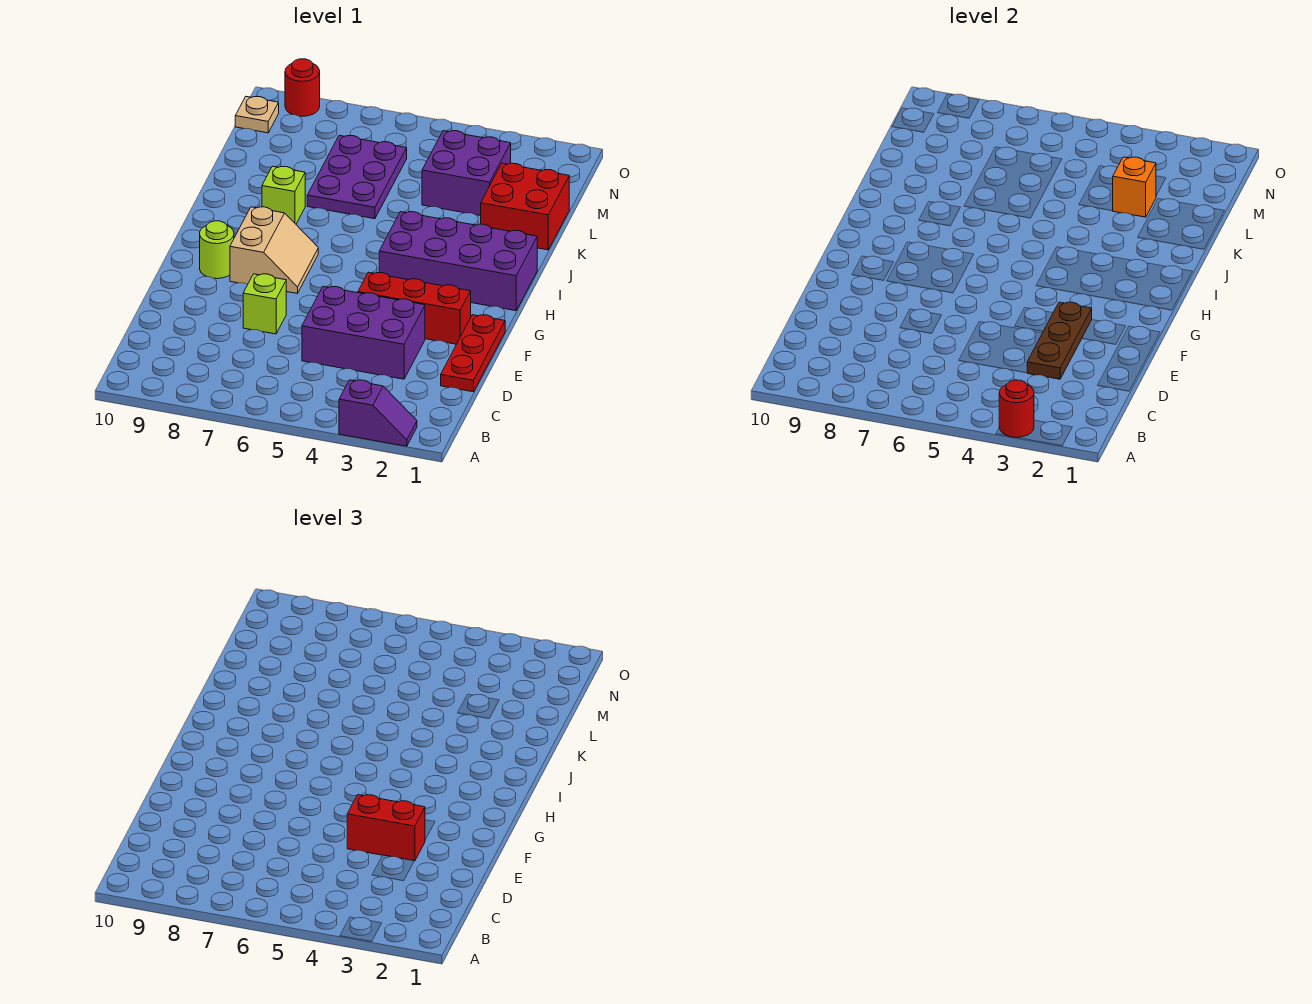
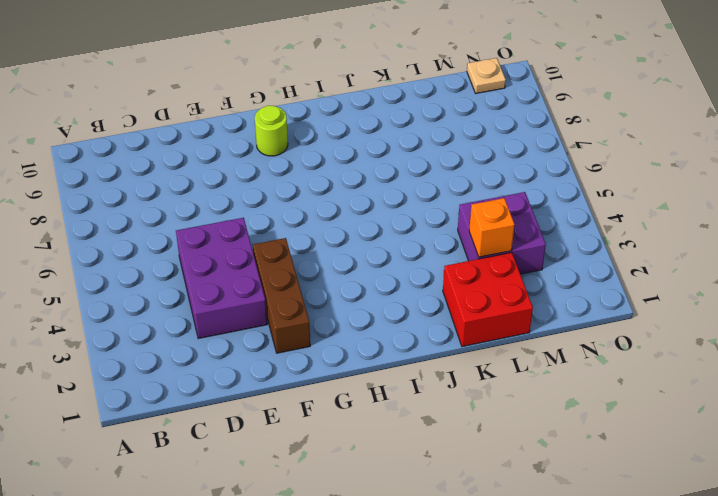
brown brick F2:F4 level 1 -> red brick F2:F4 level 1
none -> purple slope A2:A3 level 1 top 3
none -> red plate D1:F1 level 1
none -> lime brick E7 level 1

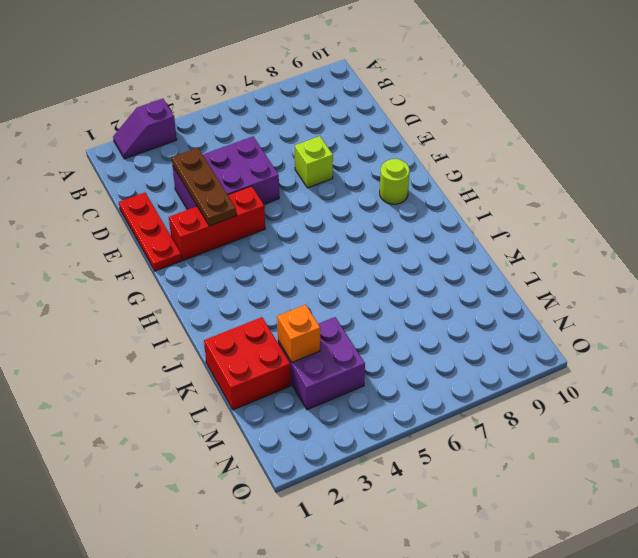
none -> tan slope G7:H8 level 1 top 8
none -> purple brick H1:I4 level 1
none -> lime brick J8 level 1

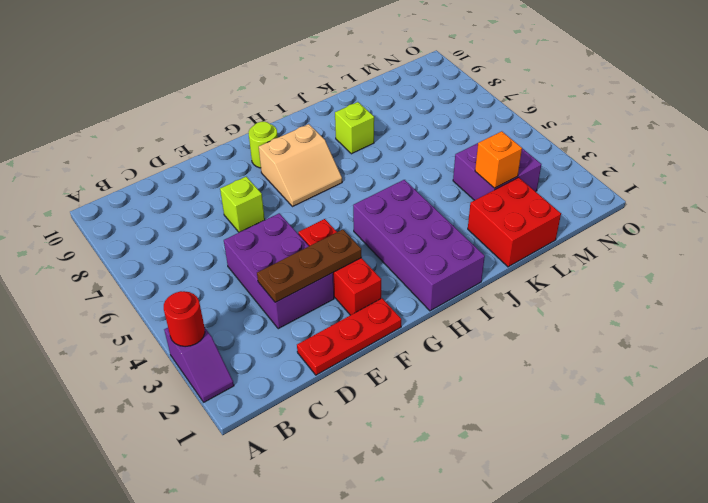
none -> purple plate K6:M7 level 1
none -> tan plate N10 level 1
none -> red round brick O9 level 1

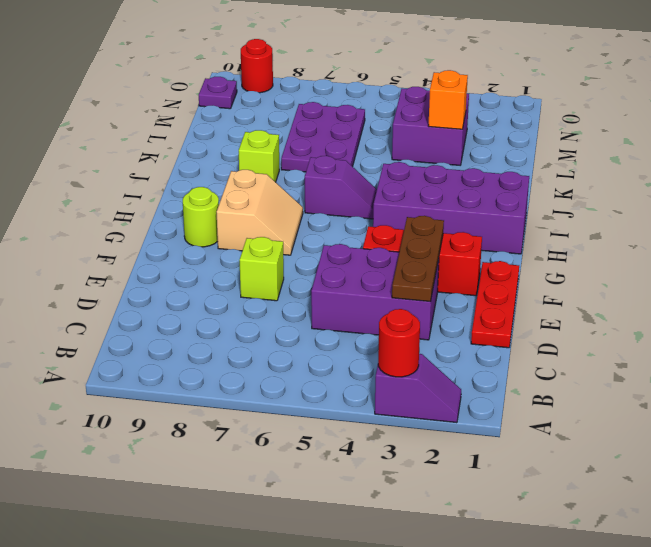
purple slope I5:I6 level 1 top 6 -> none
purple plate N10 level 1 -> tan plate N10 level 1
none -> red brick K1:L2 level 1
none -> red brick E3:E4 level 3

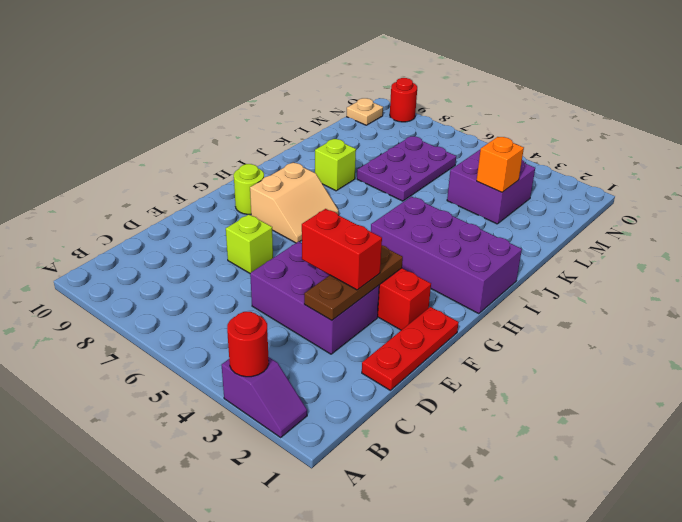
none -> red brick K1:L2 level 1

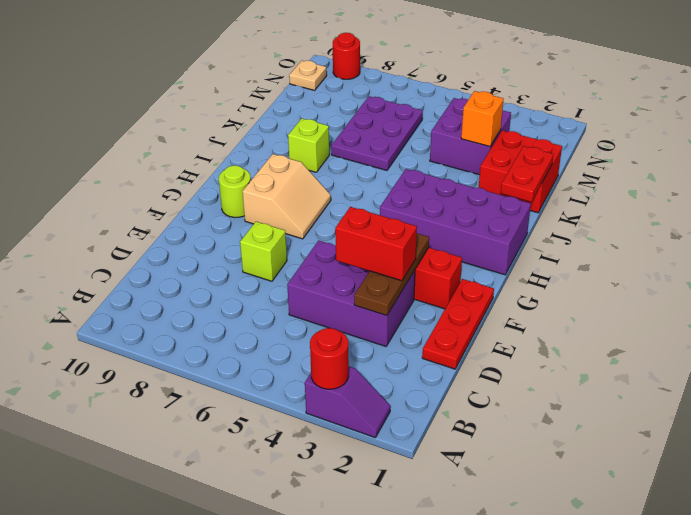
red plate J1:K1 level 2 -> none

